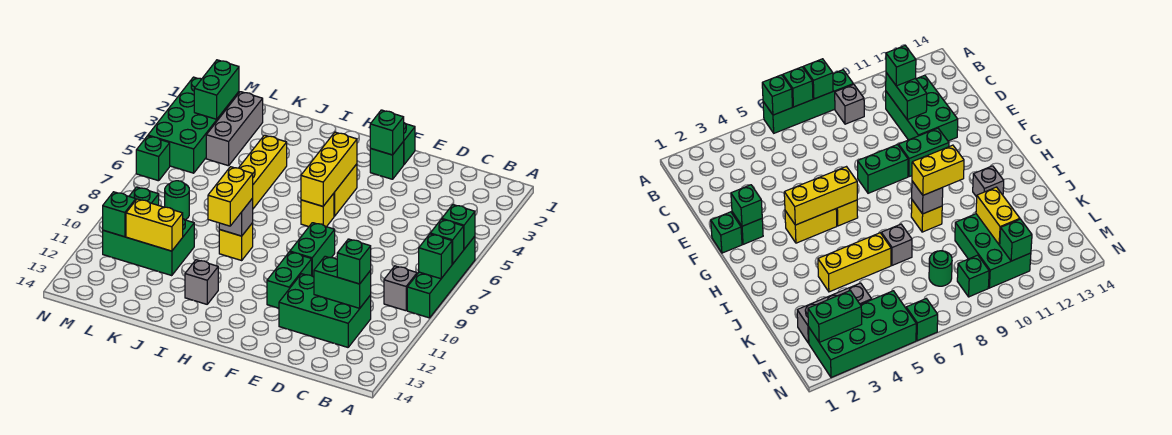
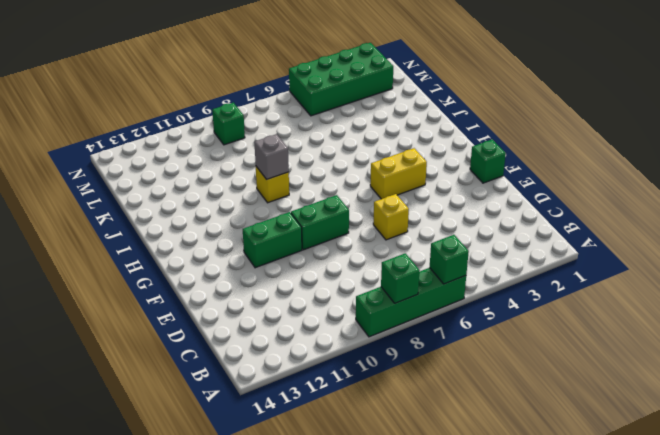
yellow brick E6 level 1 -> yellow brick G6 level 1
none -> grey brick B9 level 1
none -> green brick C11:E12 level 1
none -> green brick F2 level 1
none -> grey brick I12 level 1

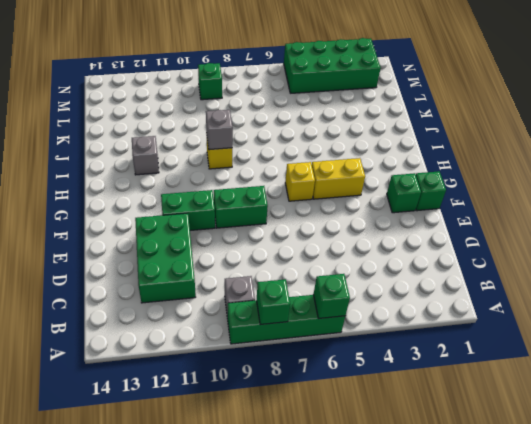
none -> yellow brick J4:J6 level 1
none -> grey brick J7 level 1
none -> green brick K10:M11 level 1
none -> grey brick L2:L4 level 1

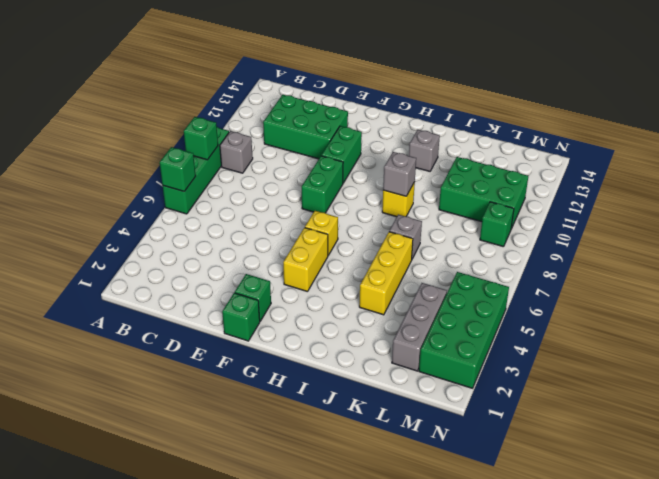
none -> green round brick L8 level 1
none -> green brick N6 level 1
none -> green brick A7 level 2
none -> green brick C11:D11 level 2

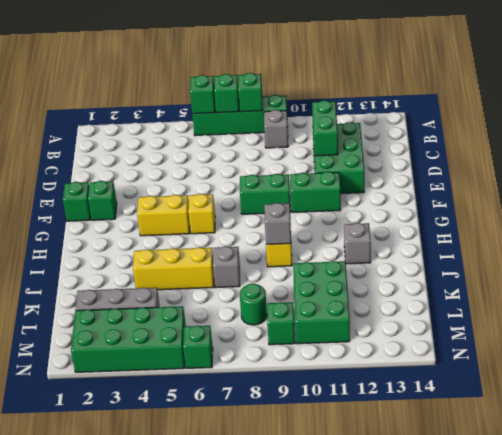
none -> green brick F2 level 2
none -> yellow brick G4:G6 level 2
none -> yellow brick K11:L11 level 2
none -> green brick M2:M3 level 2

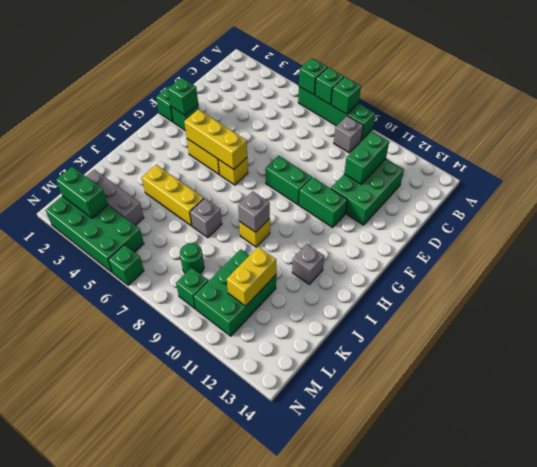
none -> green brick M11 level 2
none -> green brick C11 level 3
none -> yellow brick I9:I10 level 3

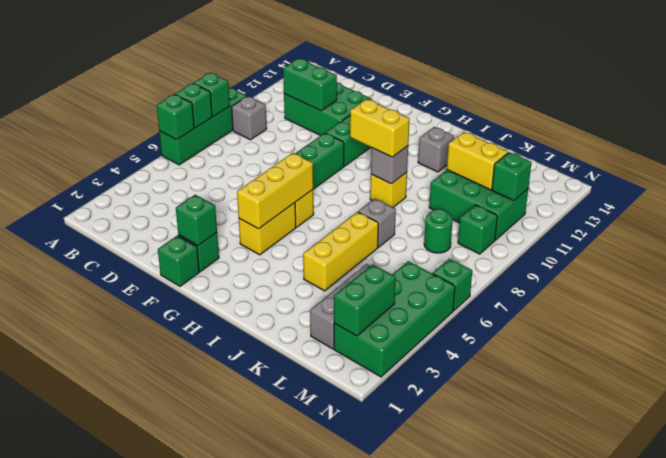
yellow brick H9:I9 level 3 -> yellow brick I9:I10 level 3
none -> green brick C11 level 3

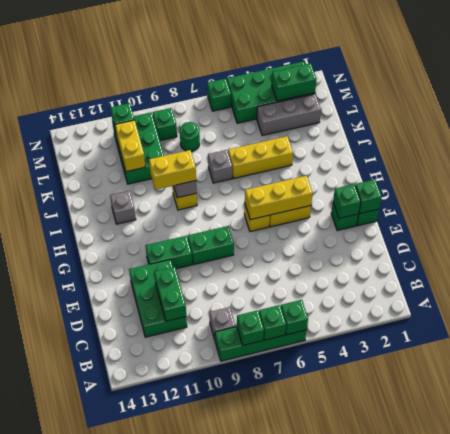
green brick F1 level 2 -> green brick C11 level 3

